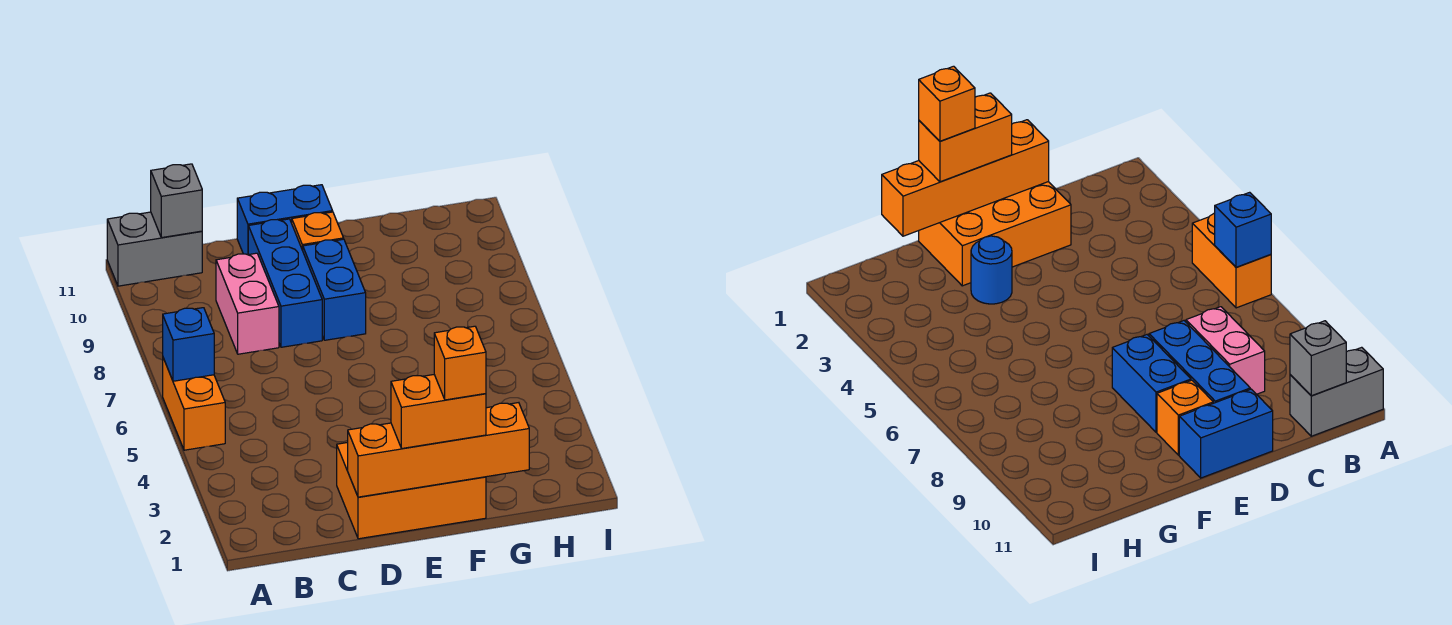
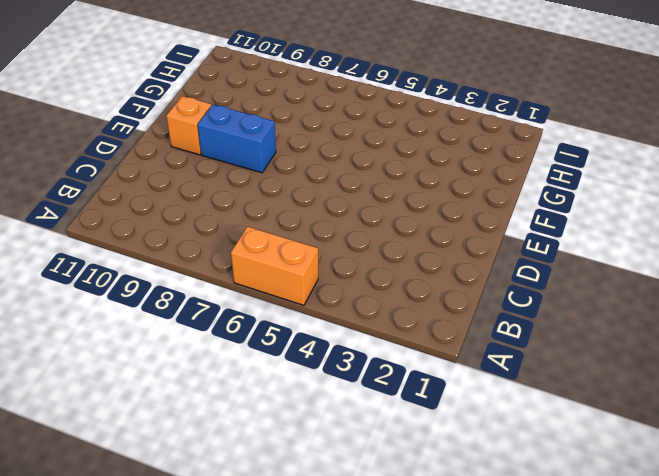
none -> grey brick A11:B11 level 1
none -> pink brick C8:C9 level 1
none -> orange brick D1:F2 level 1

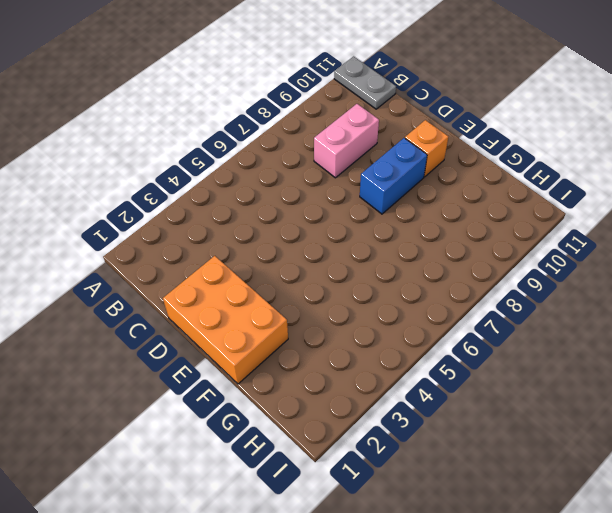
grey plate A11:B11 level 1 -> grey brick A11:B11 level 1
none -> orange brick A5:A6 level 1
none -> blue brick D8:D10 level 1
none -> blue brick D11:E11 level 1

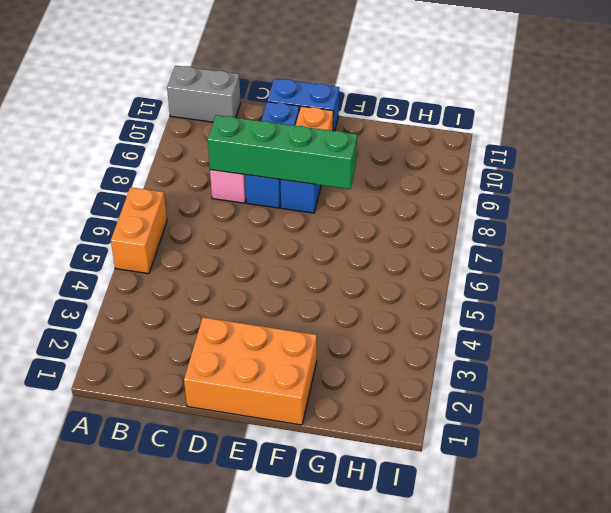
green brick C8:F8 level 2 -> none
none -> blue round brick F3 level 1
none -> blue brick A6 level 2
none -> grey brick B11 level 2

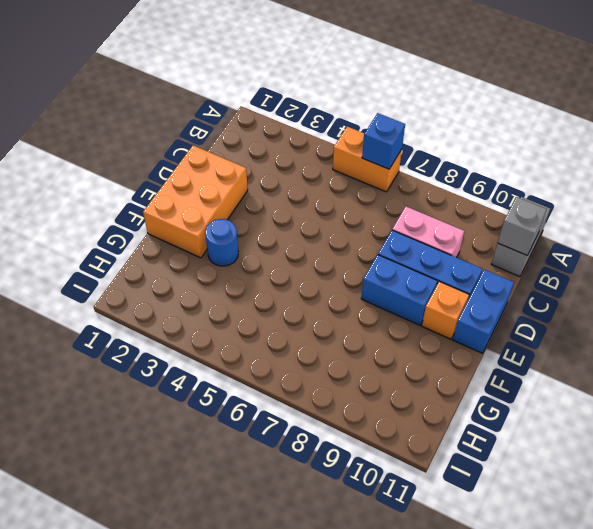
none -> orange brick D1:G1 level 2
none -> orange brick E1:F1 level 3
none -> orange brick F1 level 4

